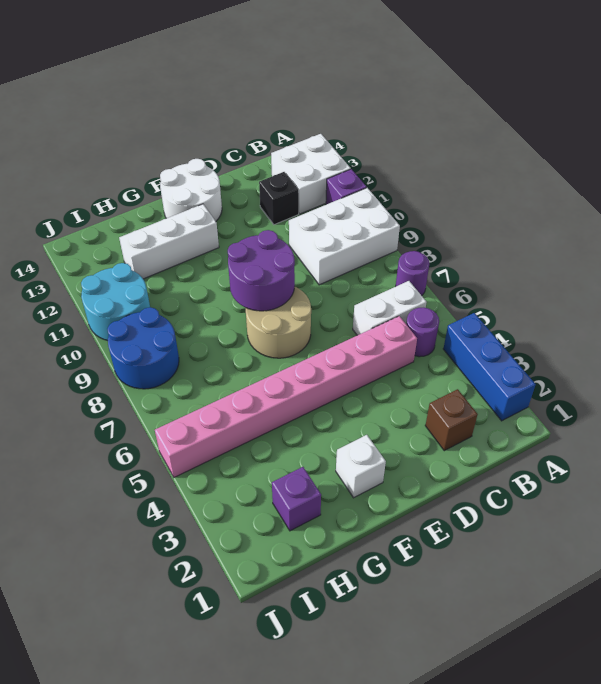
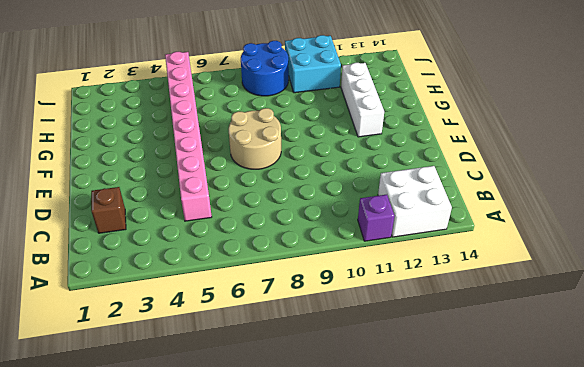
cyan brick I10:J11 level 1 -> cyan round brick I10:J11 level 1
none -> blue brick A2:A4 level 1
none -> purple round brick A7 level 1
none -> white brick A9:C10 level 1

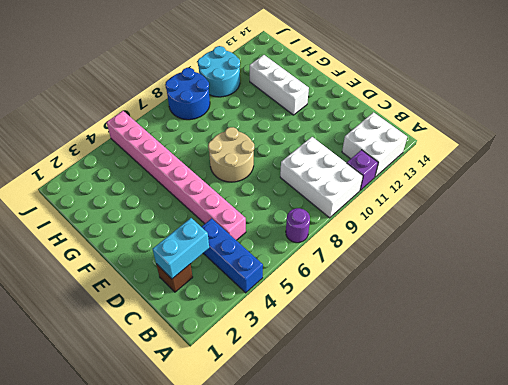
blue brick A4:C4 level 1 -> blue brick A2:A4 level 1
cyan brick C2:C3 level 2 -> none
none -> purple round brick B5 level 1
none -> white brick B6:C6 level 1
none -> black brick C12 level 1

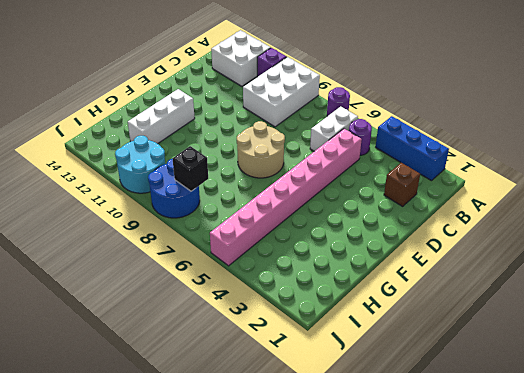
black brick I8 level 2 -> black brick C12 level 1
none -> white round brick E13:F14 level 1
none -> white brick F2 level 1
none -> purple brick H2 level 1

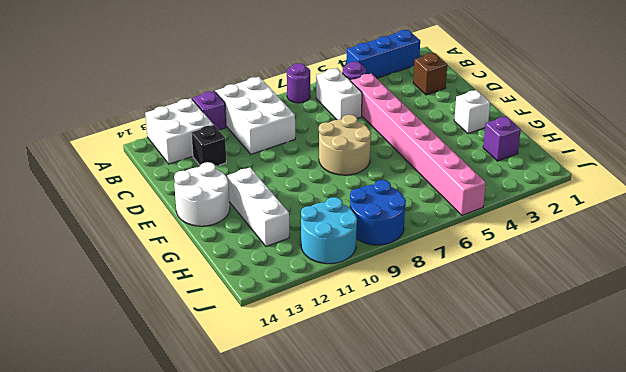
none -> purple round brick E8:F9 level 2

